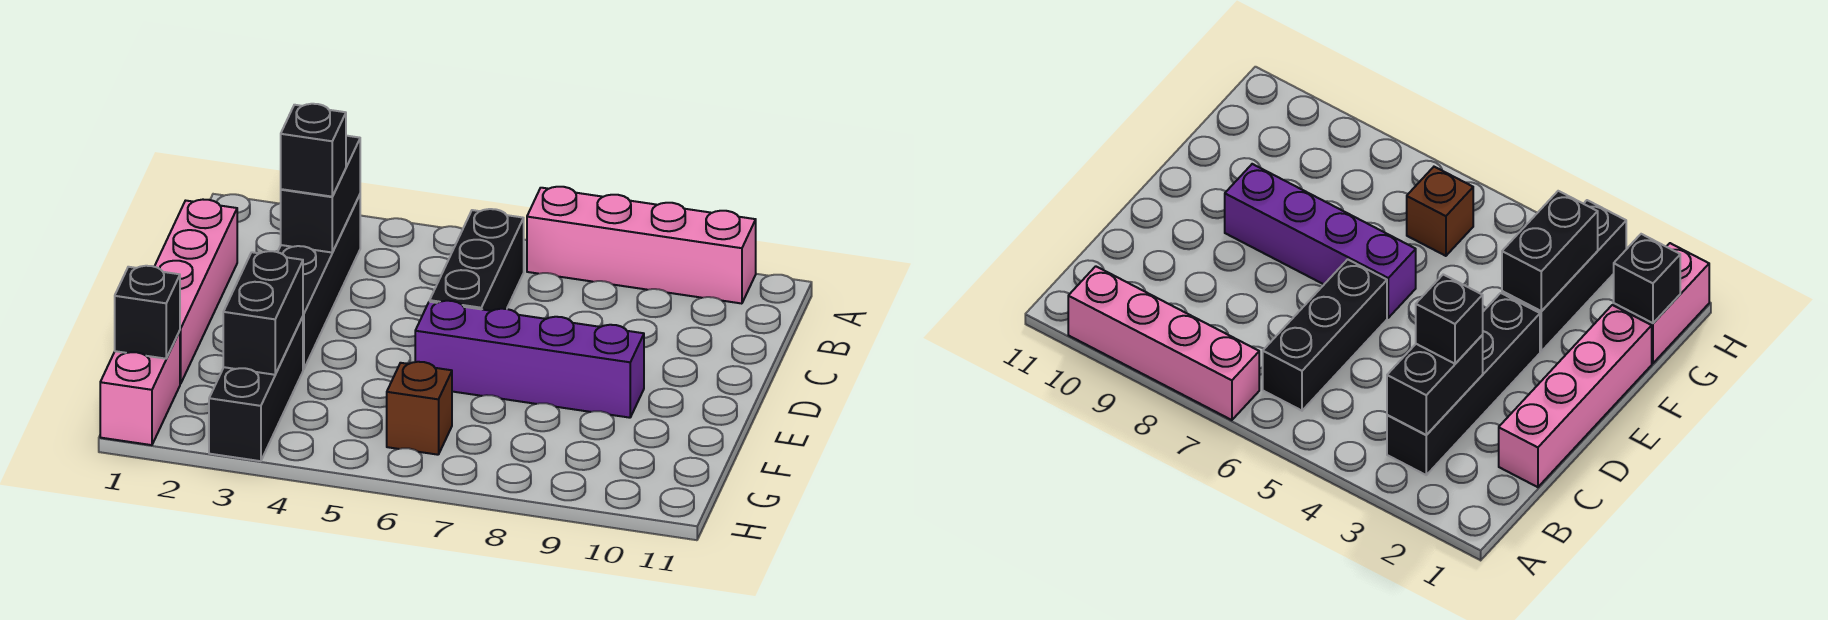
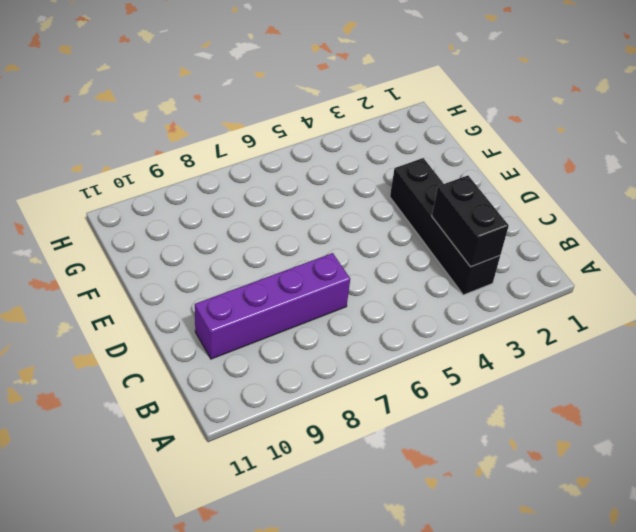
purple brick C7:C10 level 1 -> purple brick E6:E9 level 1
none -> pink brick A7:A10 level 1
none -> black brick B6:D6 level 1
none -> pink brick C1:F1 level 1

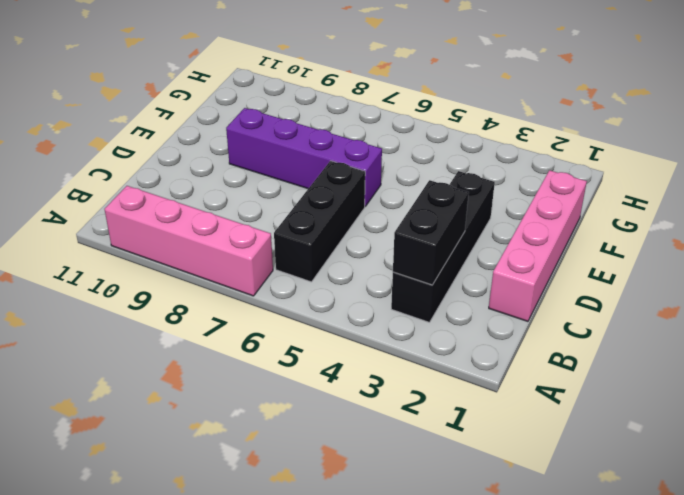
none -> black brick F3:H3 level 1
none -> pink brick G1:H1 level 1
none -> brown brick G6 level 1

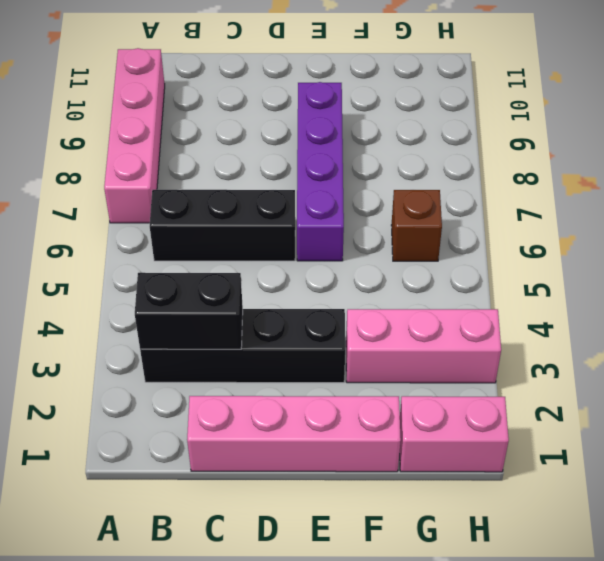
pink brick F3:H3 level 1 -> black brick F3:H3 level 1
none -> black brick F3:G3 level 2
none -> black brick G1 level 2
none -> black brick C3 level 3

